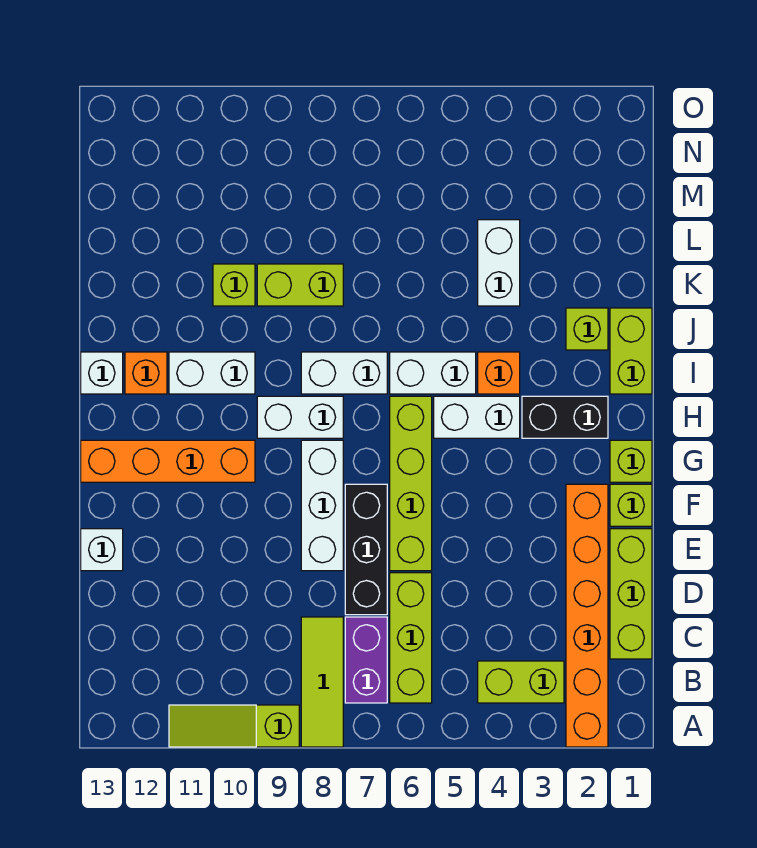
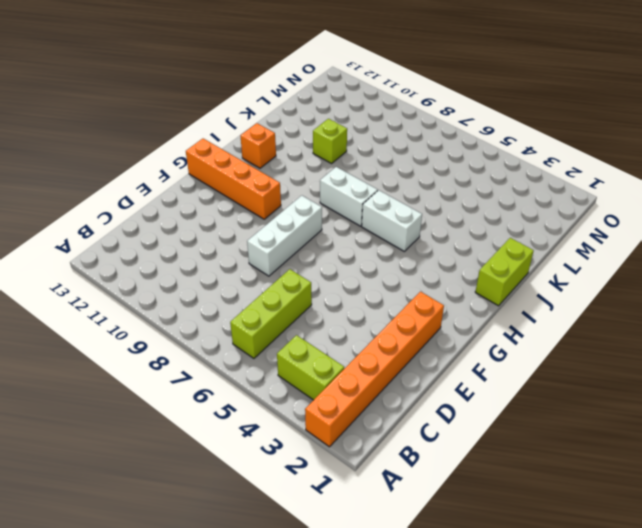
none -> lime tile A8:C8 level 1
none -> lime slope A9:A11 level 1 top 9
none -> purple brick B7:C7 level 1

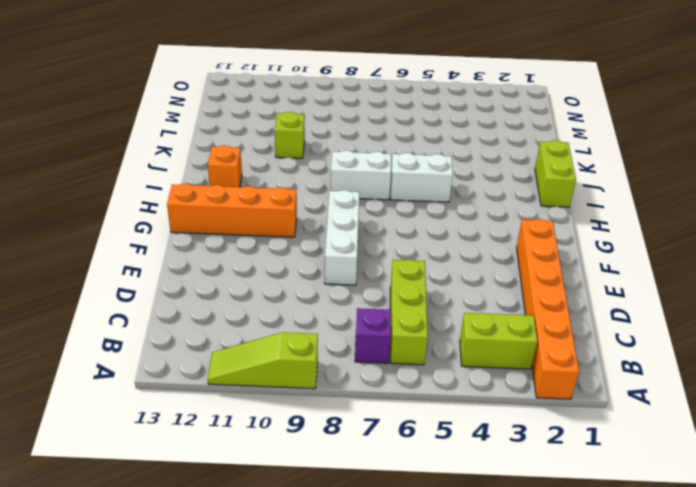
purple brick B7 level 1 -> purple brick B7:C7 level 1
none -> lime tile A8:C8 level 1
none -> lime brick C1:E1 level 1
none -> black brick D7:F7 level 1

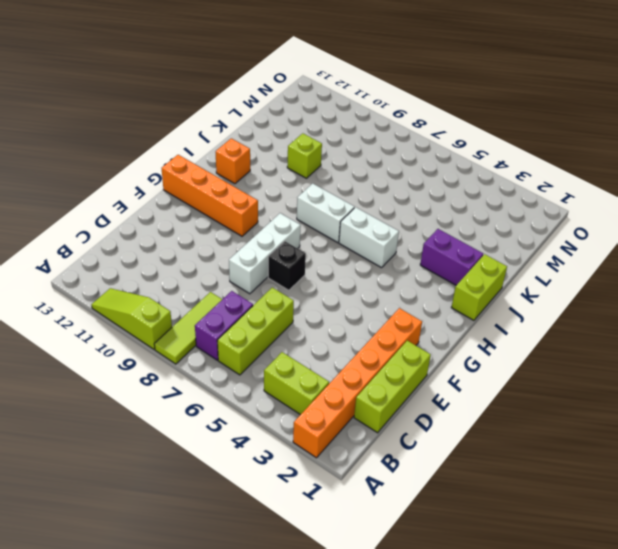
black brick F7 level 1 -> black brick D7:F7 level 1
purple brick J2:J3 level 1 -> lime brick J2 level 1
none -> lime brick E6:H6 level 1
none -> white brick E13 level 1
none -> lime brick F1 level 1

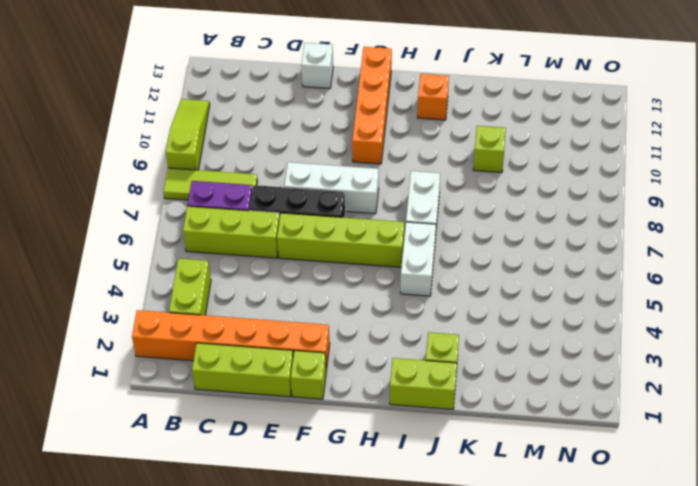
none -> lime brick G1 level 1
none -> black brick H2:H3 level 1
none -> white brick H4:H5 level 1

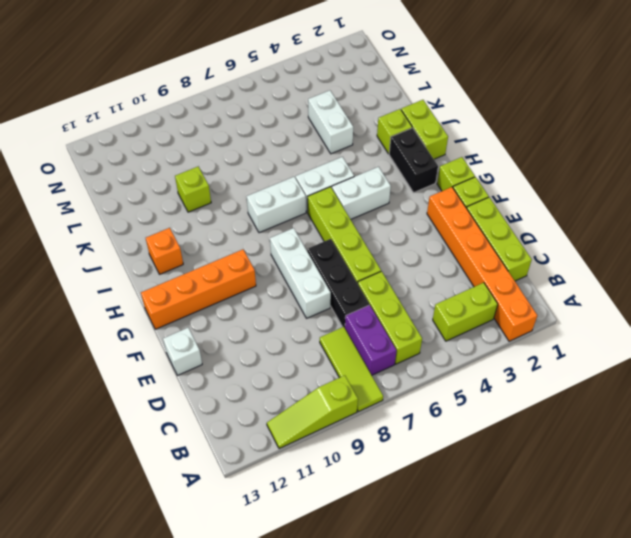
black brick H2:I2 level 1 -> black brick H2:H3 level 1
none -> white brick H8:H9 level 1
none -> orange brick I4 level 1
none -> white brick I10:I11 level 1

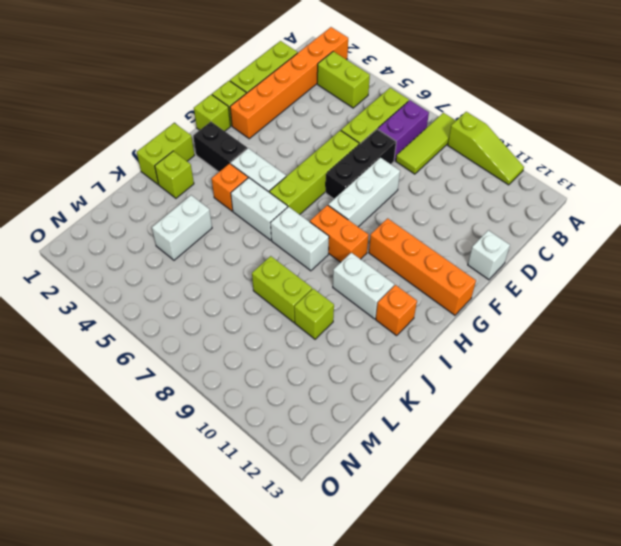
orange brick H8:H9 level 1 -> white brick H8:H9 level 1
none -> white brick I13 level 1

